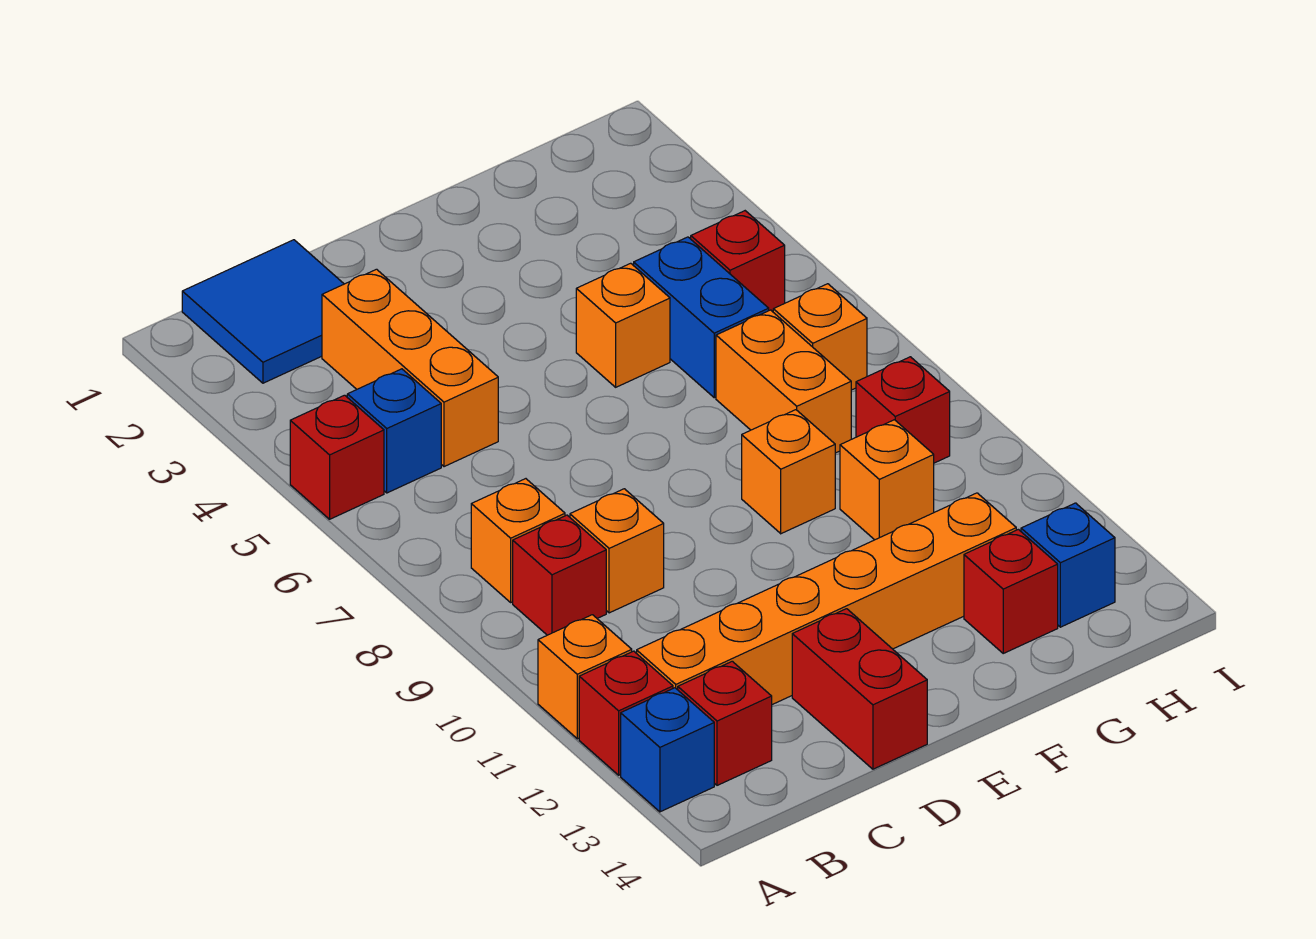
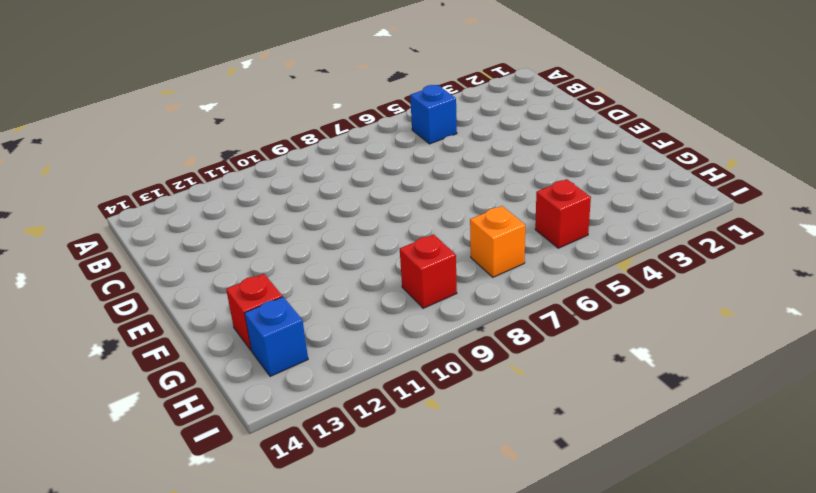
none -> red brick A5 level 1
none -> orange brick A11 level 1
none -> red brick A12 level 1

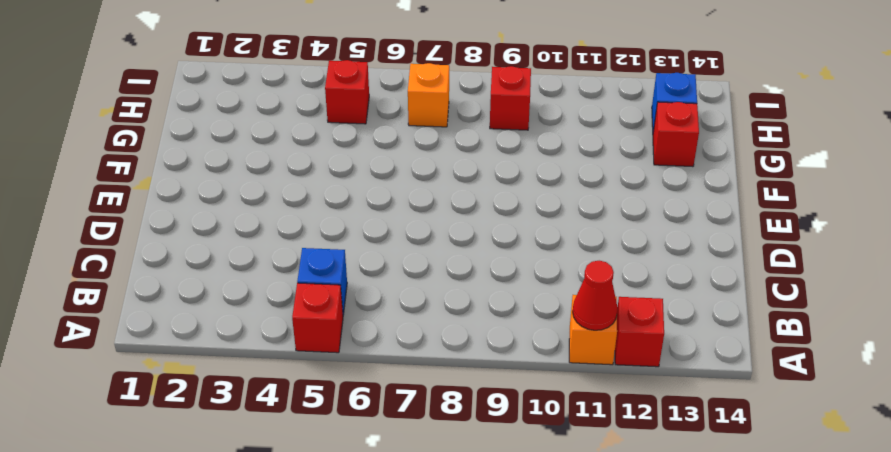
red cone A11 level 2 -> none
none -> blue brick A13 level 1
none -> blue tile B1:C2 level 1
none -> orange brick B8 level 1

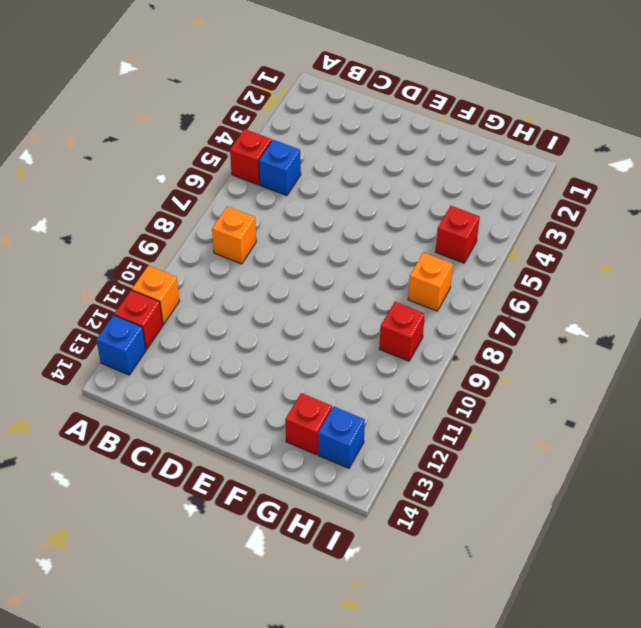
none -> blue tile B1:C2 level 1
none -> red brick B9 level 1
none -> orange brick B12:G12 level 1

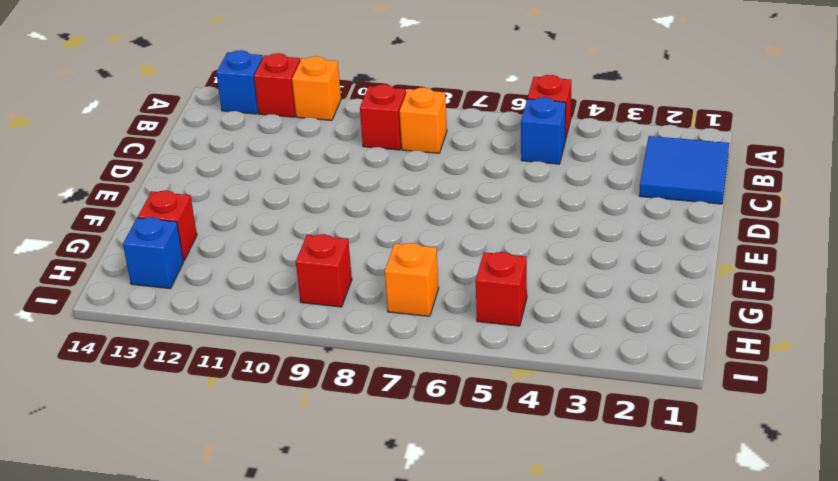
none -> orange brick B12:G12 level 1
none -> red brick B13 level 1
none -> orange brick C3:C5 level 1

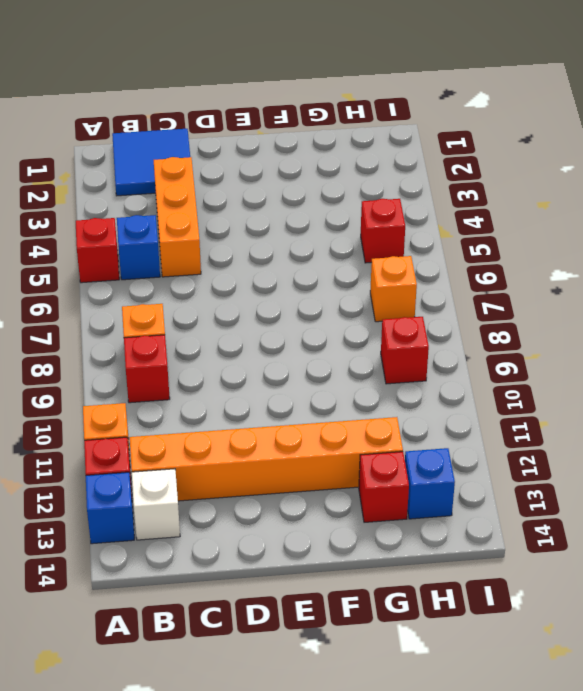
white brick B13 level 1 -> red brick B13 level 1
none -> orange brick C9 level 1
none -> red brick D13:D14 level 1
none -> orange brick F5 level 1

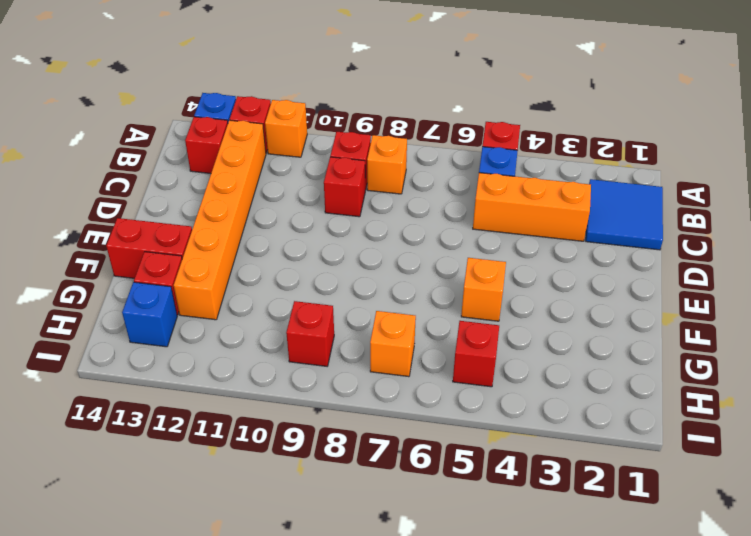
red brick C9 level 1 -> orange brick C9 level 1
red brick F13:F14 level 1 -> red brick D13:D14 level 1
none -> orange brick F9 level 1
none -> blue brick G5:G6 level 1
none -> orange brick G7:G8 level 1

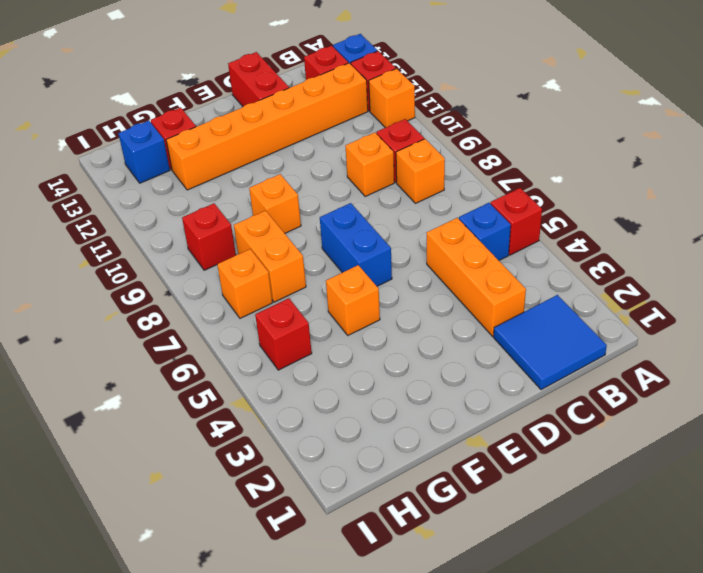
blue brick E6:E7 level 1 -> blue brick G5:G6 level 1
none -> orange brick G10 level 1

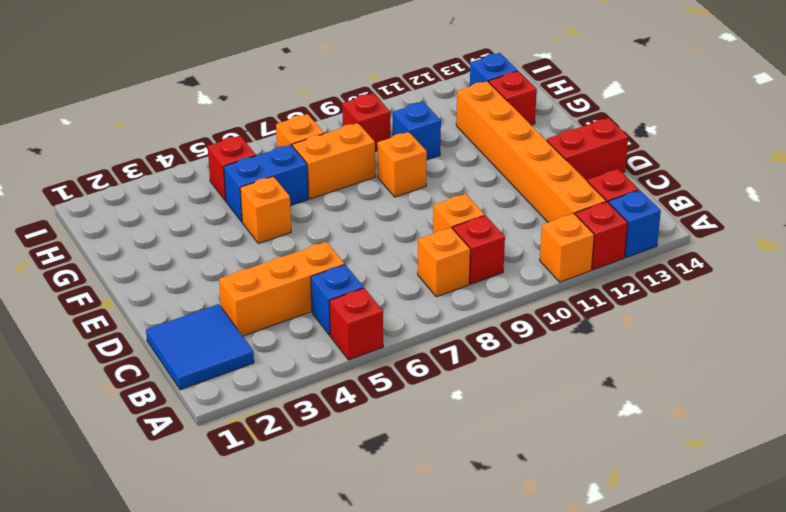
blue brick G10 level 1 -> orange brick G10 level 1

